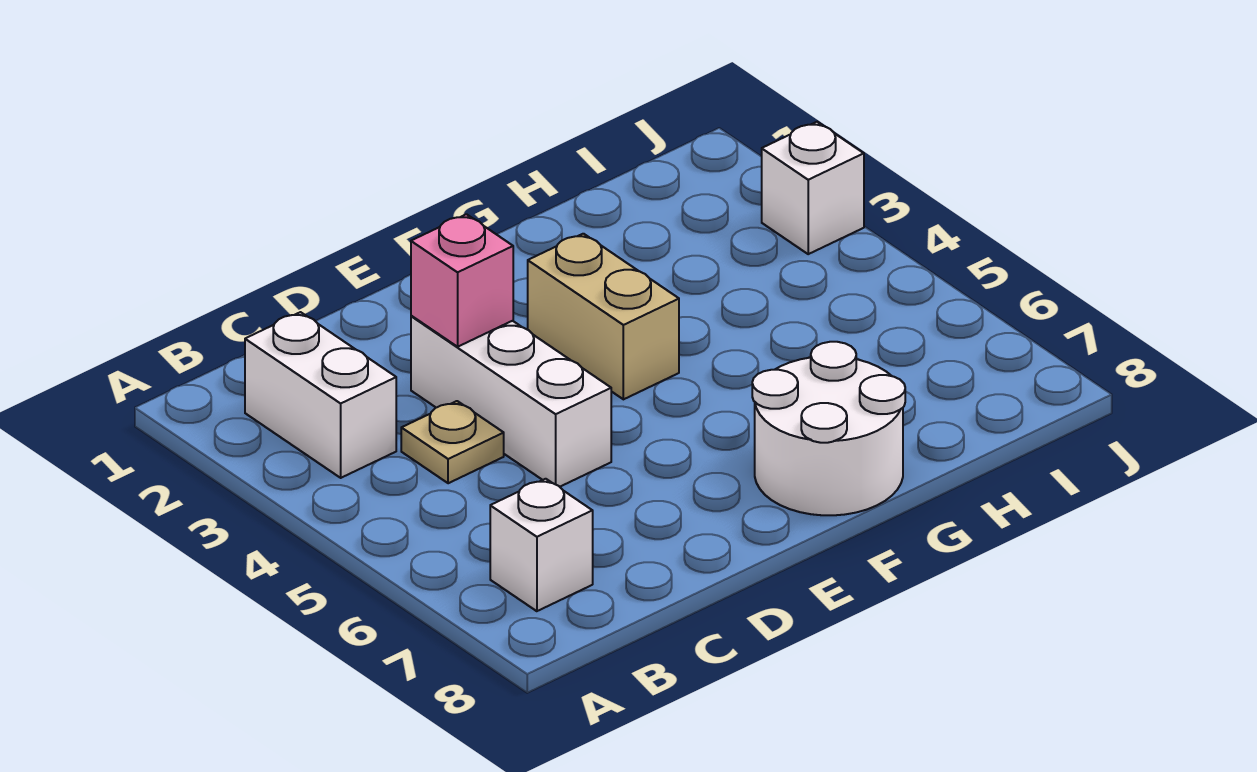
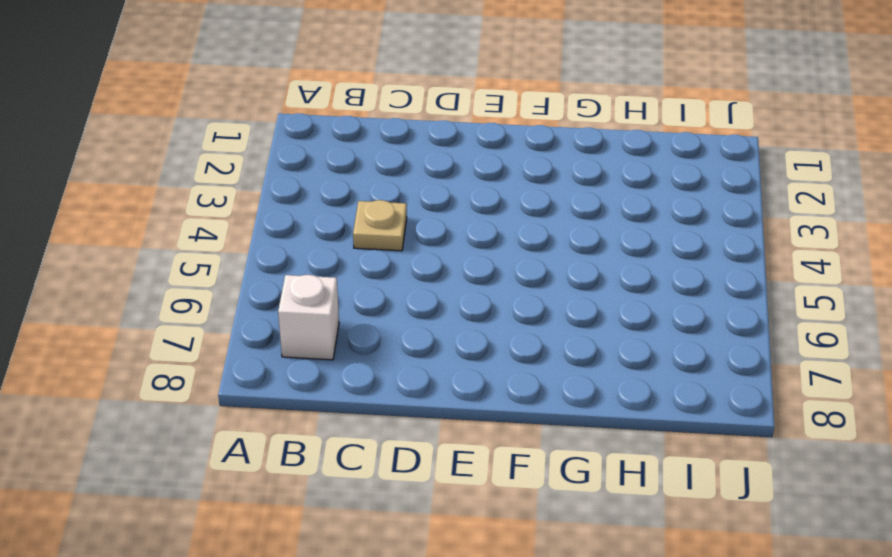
none -> white brick B2:B3 level 1
none -> white brick D3:D5 level 1

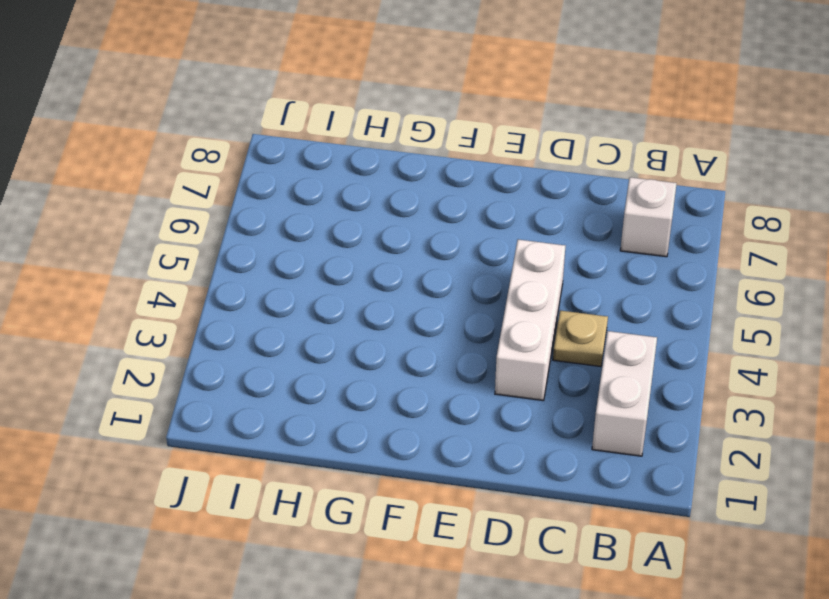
none -> tan brick F3:F4 level 1
none -> white round brick F7:G8 level 1

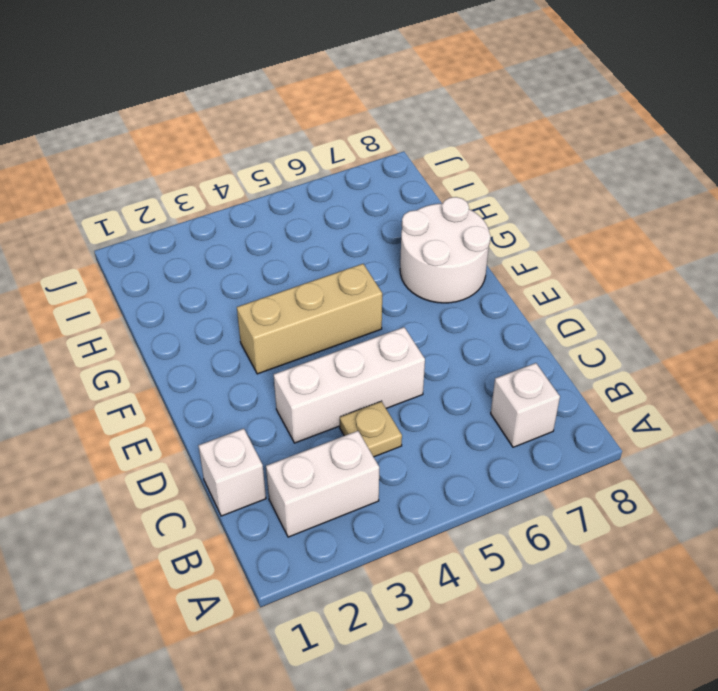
white brick C1 level 1 -> white brick J3 level 1
tan brick F3:F5 level 1 -> tan brick F3:F4 level 1
none -> pink brick D3 level 2

